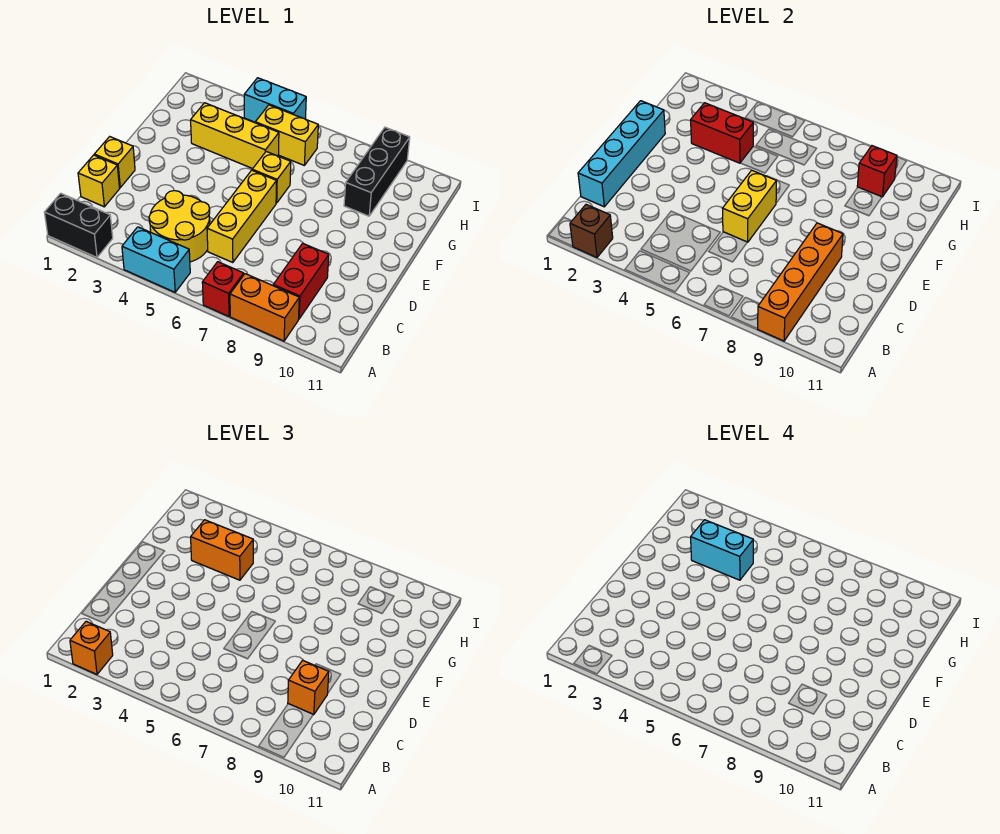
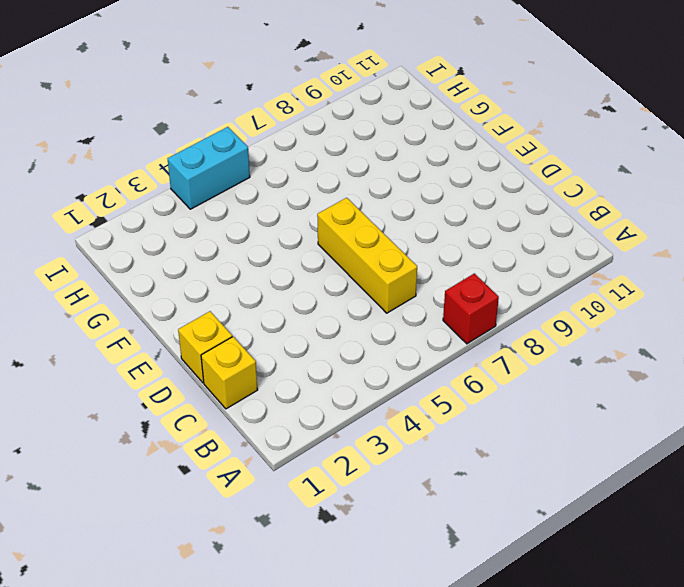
none -> black brick A1:A2 level 1
none -> cyan brick A4:A5 level 1
none -> orange brick A8:A9 level 1

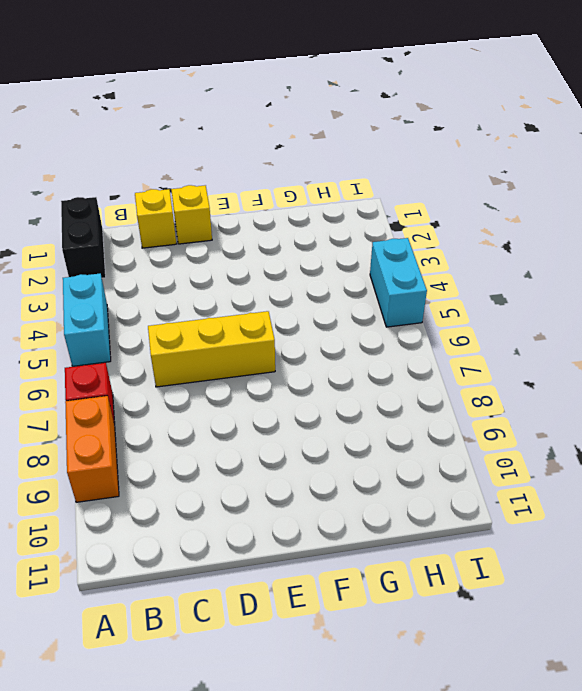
none -> yellow round brick B4:C5 level 1
none -> red brick B9:C9 level 1
none -> yellow brick F6 level 1

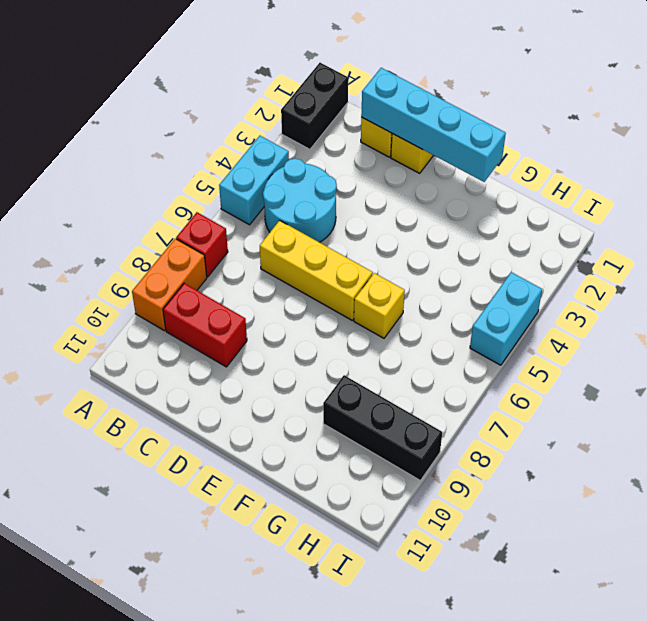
cyan round brick B4:C5 level 1 -> yellow round brick B4:C5 level 1
none -> yellow brick G3:G5 level 1
none -> yellow brick H5:H6 level 1
none -> brown brick A2 level 2

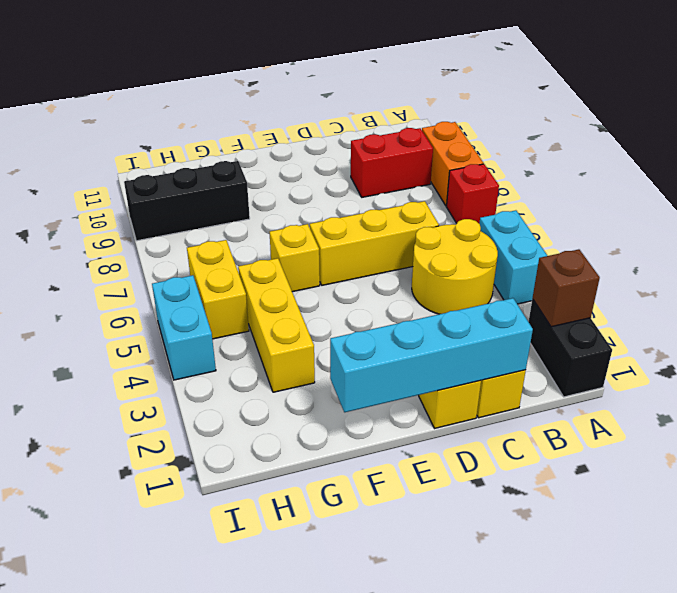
none -> orange brick A9:D9 level 2
none -> yellow brick D6:E6 level 2
none -> red brick G3:G4 level 2

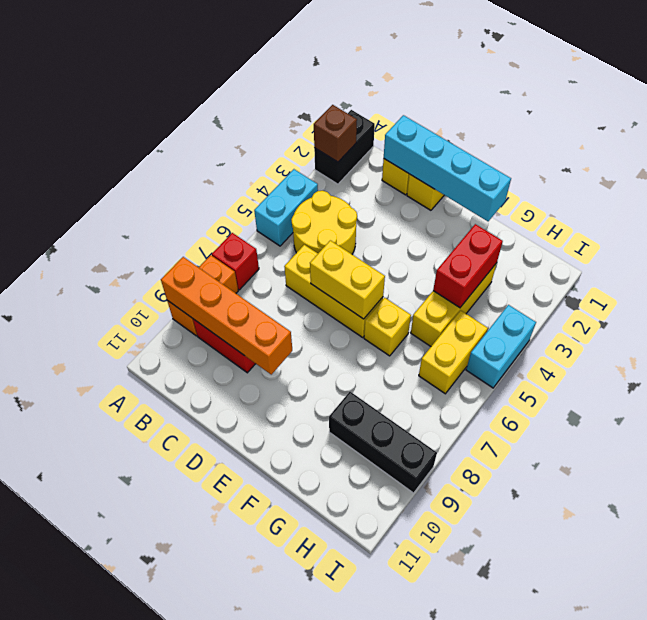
none -> red brick H9 level 2
none -> orange brick A2 level 3
none -> orange brick C9 level 3

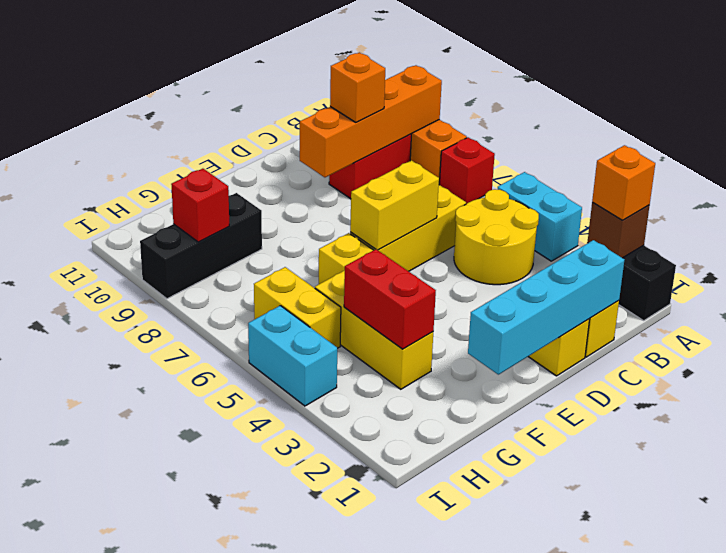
none -> orange brick G3:G4 level 3
none -> cyan brick G3:G4 level 4

